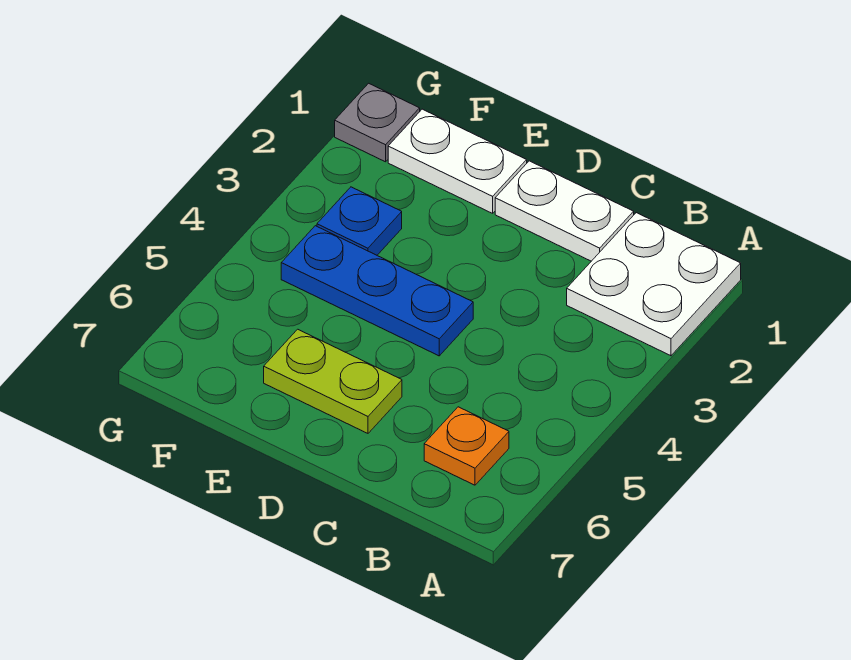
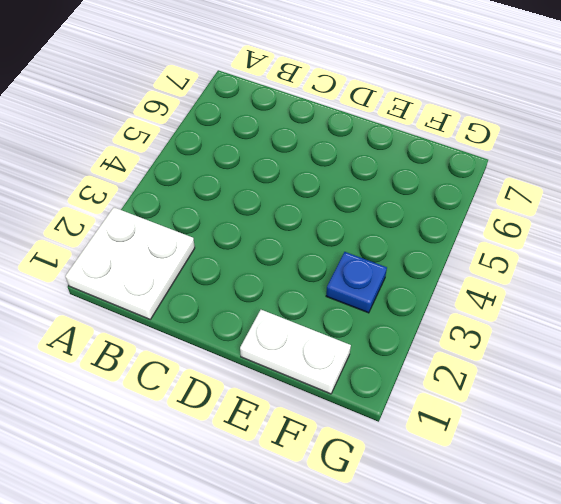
none -> orange plate B6 level 1
none -> white plate C1:D1 level 1

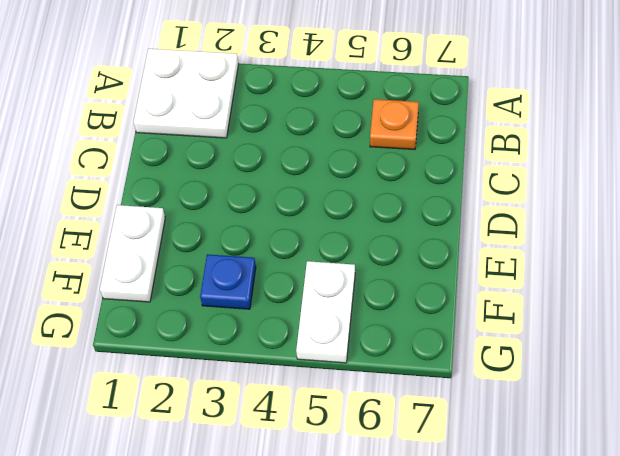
white plate F5:G5 level 1 -> white plate C1:D1 level 1
none -> blue plate D4:F4 level 1
none -> lime plate D6:E6 level 1

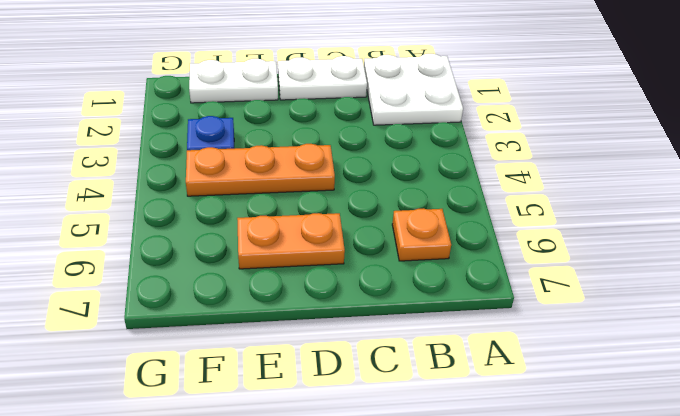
orange plate D4:F4 level 1 -> blue plate D4:F4 level 1
orange plate D6:E6 level 1 -> lime plate D6:E6 level 1
none -> grey plate G1 level 1

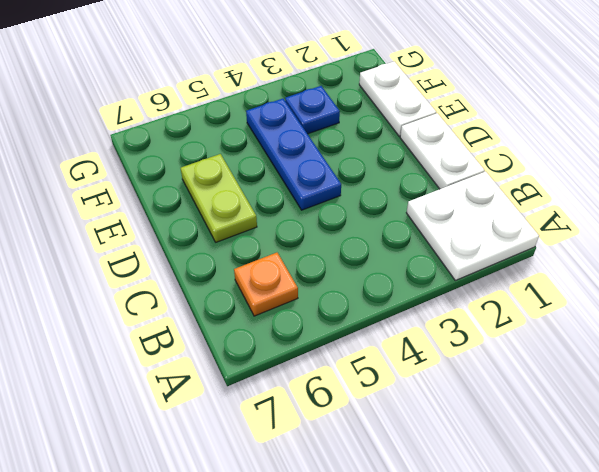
none -> grey plate G1 level 1

